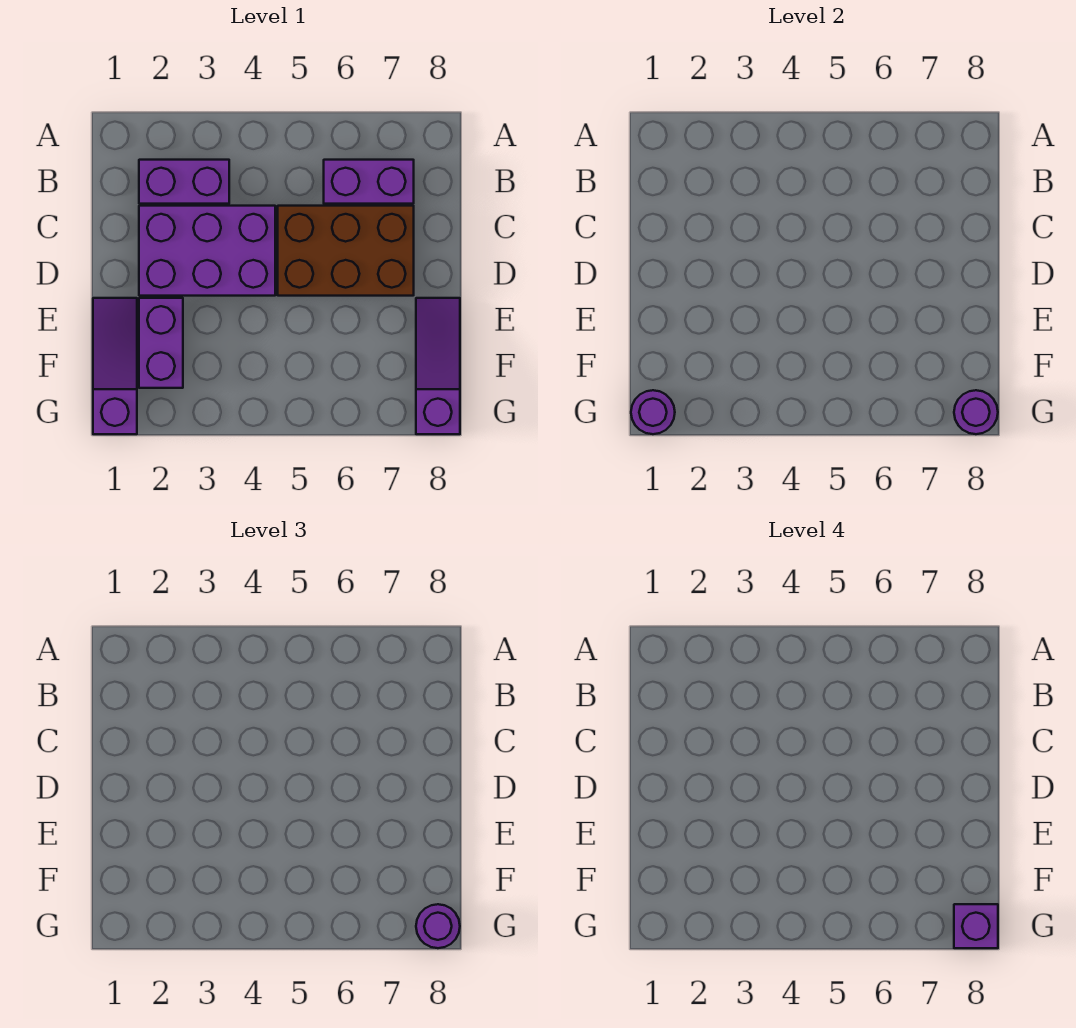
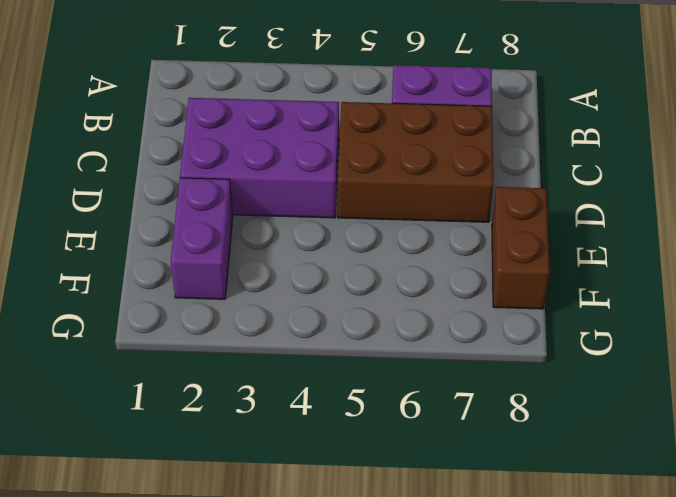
brown brick E8:F8 level 1 -> purple slope E8:G8 level 1 top G
none -> purple brick B2:B3 level 1
none -> purple slope E1:G1 level 1 top G

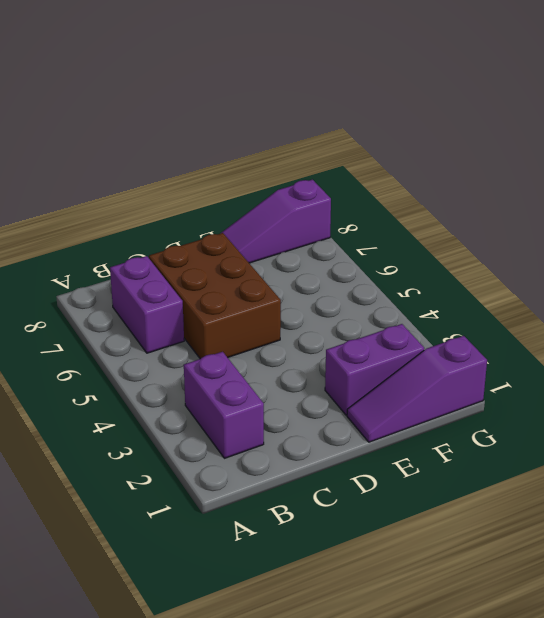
none -> purple brick C2:D4 level 1
none -> purple round brick G1 level 2

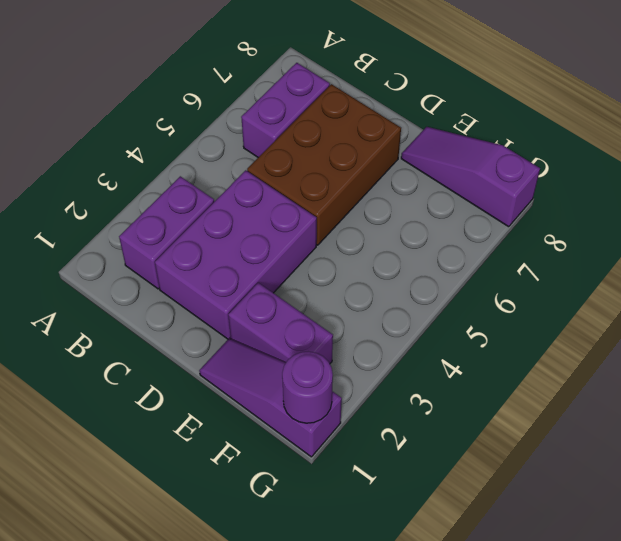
none -> purple round brick G8 level 2
none -> purple round brick G8 level 3

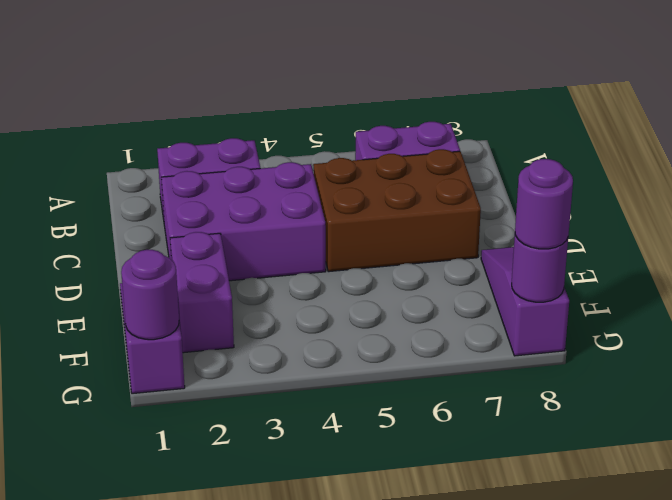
none -> purple brick G8 level 4

